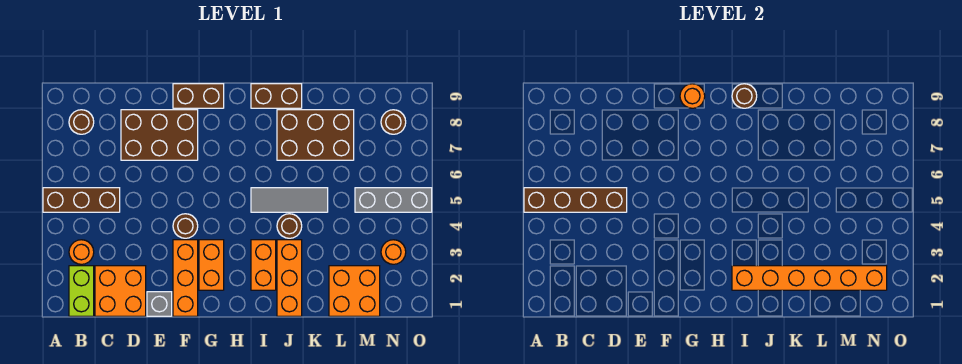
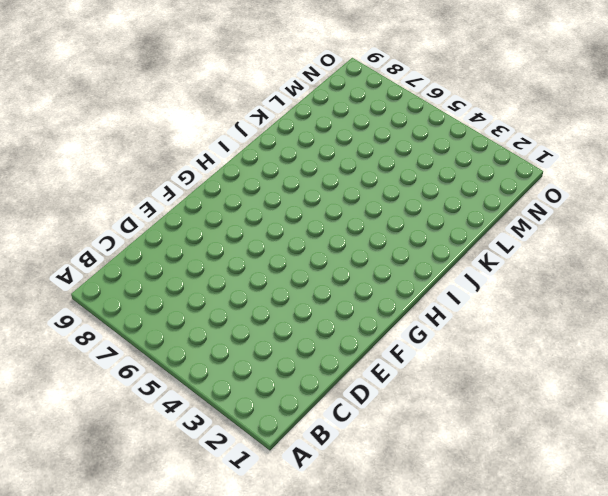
none -> brown brick A5:C5 level 1
none -> lime brick B1:B2 level 1
none -> orange round brick B3 level 1

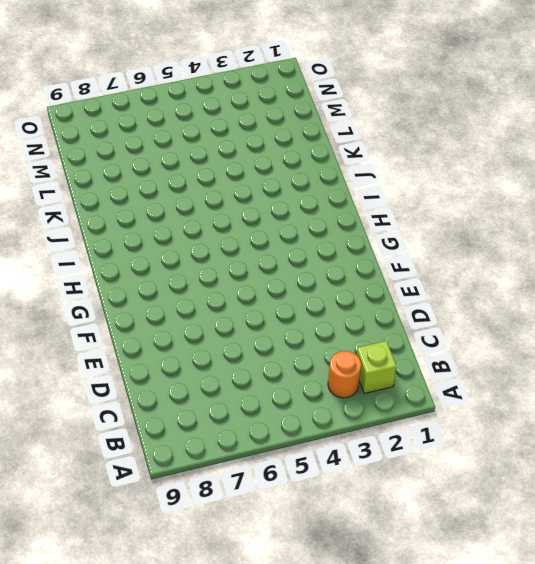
lime brick B2 level 1 -> lime brick B1:B2 level 1
none -> brown brick A5:C5 level 1
none -> brown round brick B8 level 1
none -> orange brick C1:D2 level 1

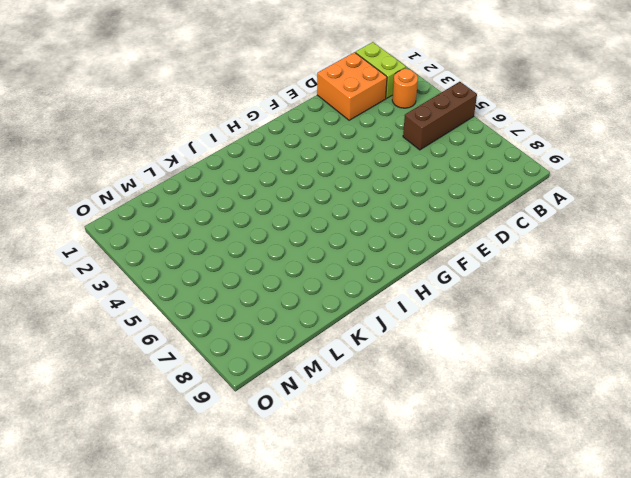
none -> brown round brick B8 level 1
none -> brown brick D7:F8 level 1
none -> grey brick E1 level 1

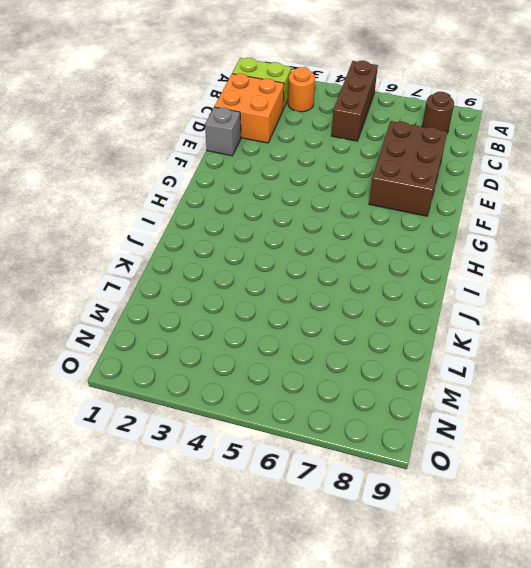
none -> orange brick F1:F3 level 1
none -> brown round brick F4 level 1
none -> brown brick F9:G9 level 1

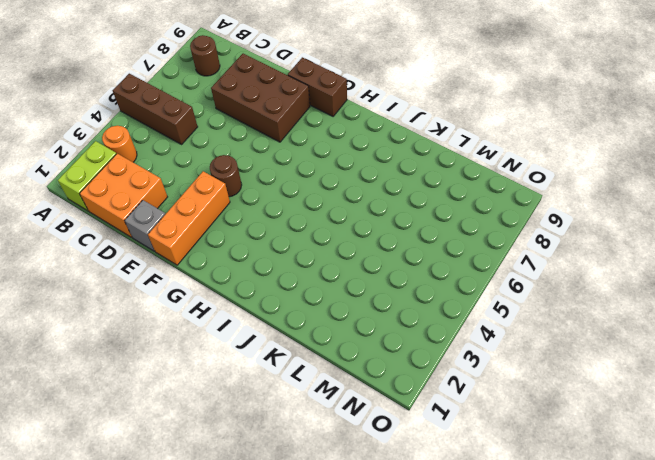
none -> orange brick G2:G3 level 1
none -> orange brick I2:I3 level 1
none -> grey tile I5:K5 level 1

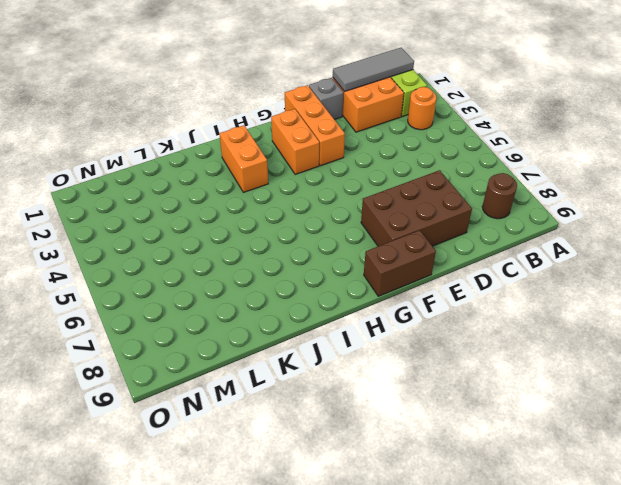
grey tile B1:D1 level 2 -> grey tile I5:K5 level 1
none -> brown brick A5:C5 level 1
none -> brown round brick F4 level 1
none -> brown brick I9:J9 level 1

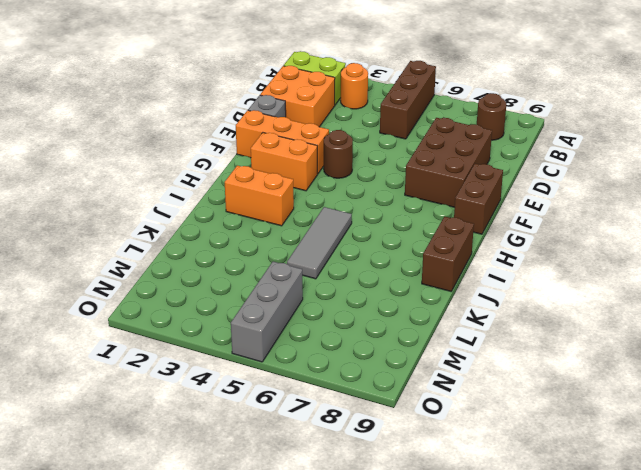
none -> orange brick J1:J3 level 1
none -> brown round brick J4 level 1
none -> brown brick J7:L8 level 1

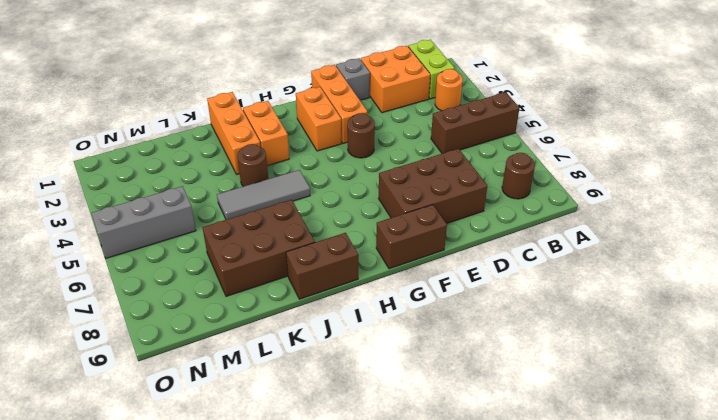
none -> orange brick L1:M2 level 1
none -> orange round brick N3 level 1
none -> brown round brick N8 level 1

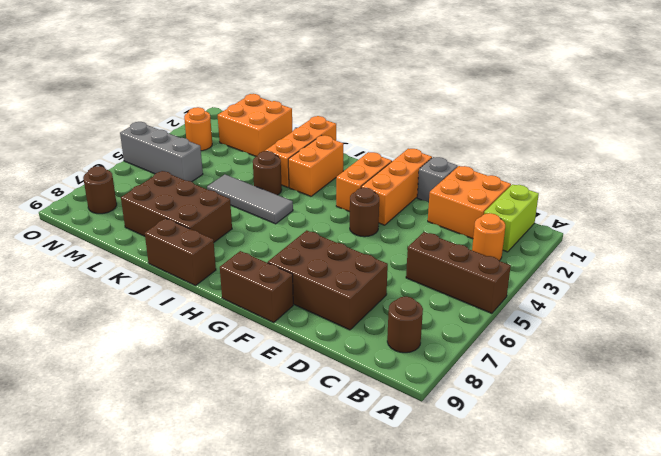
none -> brown brick A5:D5 level 2
none -> orange round brick G9 level 2
none -> orange brick I2:N2 level 2

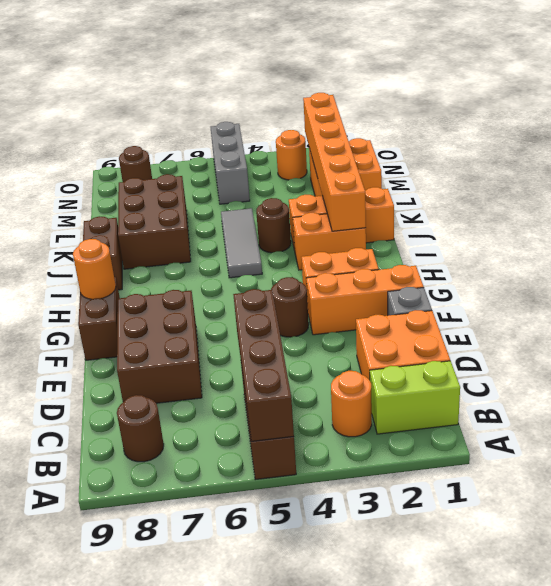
none -> brown round brick I9 level 2

